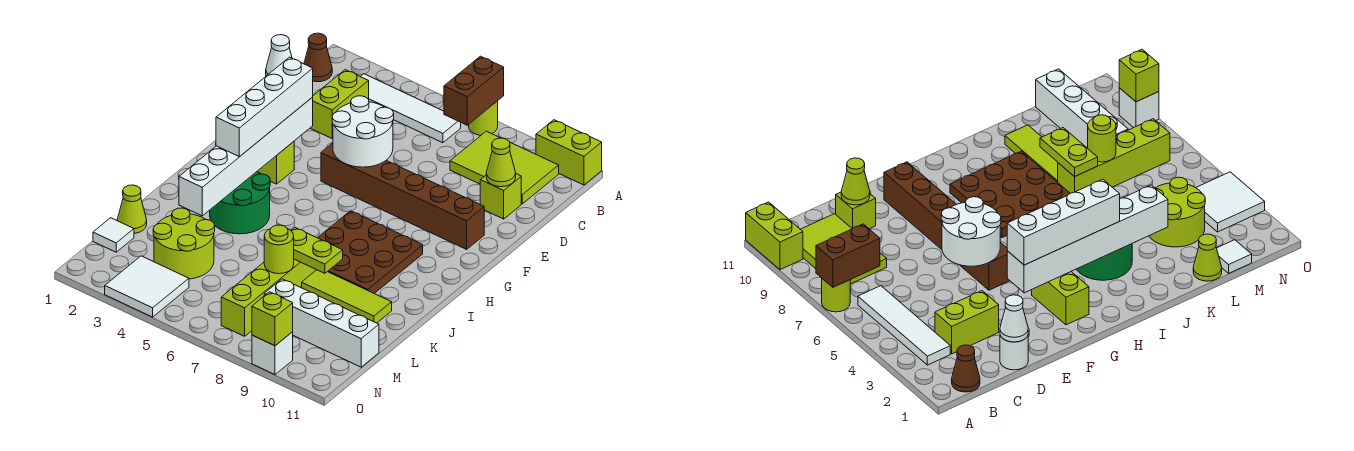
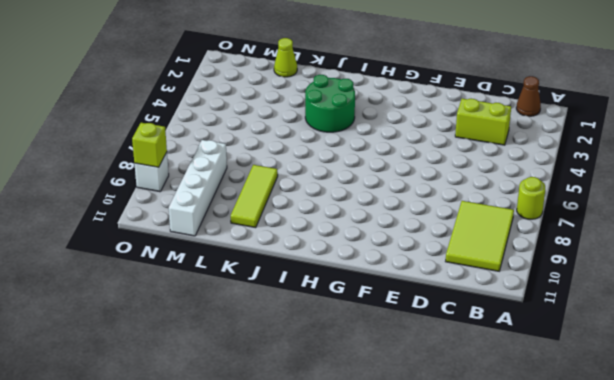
none -> lime brick A10:A11 level 1
none -> white tile B3:B6 level 1
none -> white round brick D1 level 1

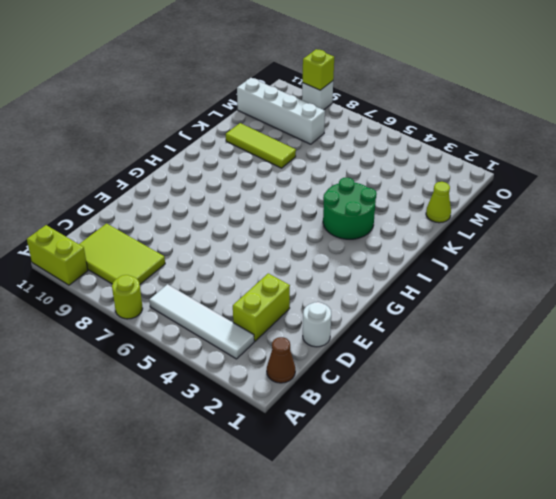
none -> lime brick D10 level 1
none -> brown brick F5:F10 level 1
none -> lime brick G2:G3 level 1

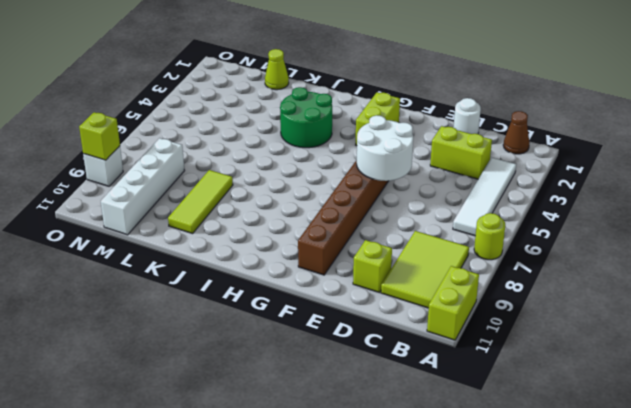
none -> brown plate H7:J9 level 1
none -> lime brick K7:N7 level 1
none -> lime round brick L3:M4 level 1

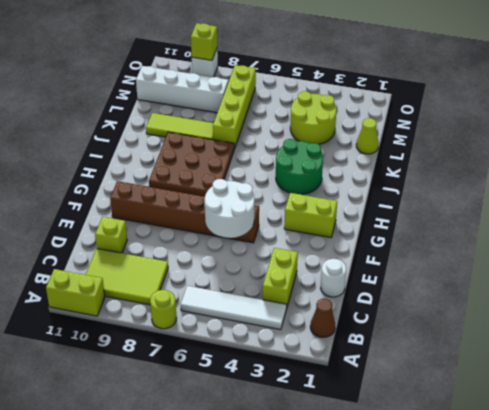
none -> white tile M1 level 1
none -> white tile N3:O4 level 1
none -> brown brick A7:B7 level 2

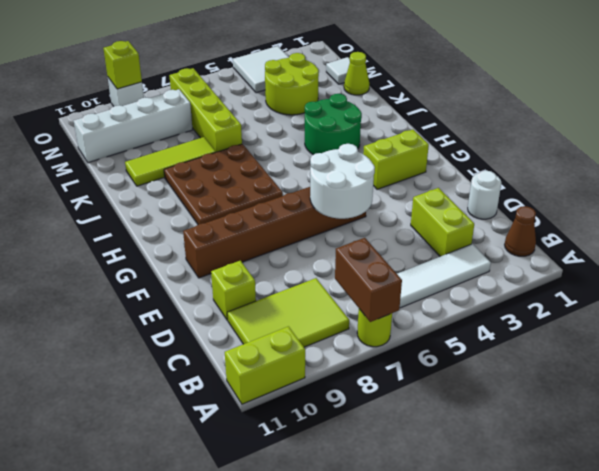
none -> white cone D1 level 2
none -> lime cone D10 level 2
none -> white brick F3:K3 level 2

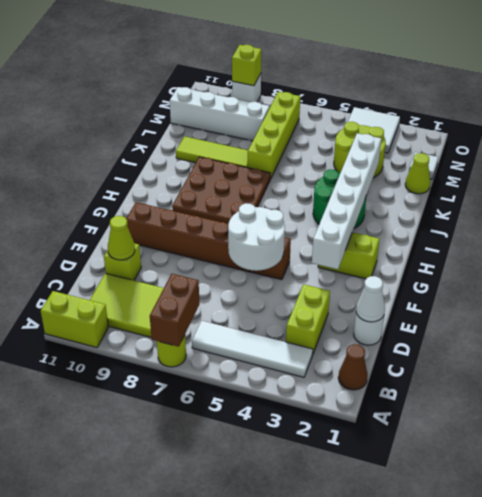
none -> lime plate K7:K8 level 2
none -> lime round brick L7 level 2
none -> white brick F3:I3 level 3

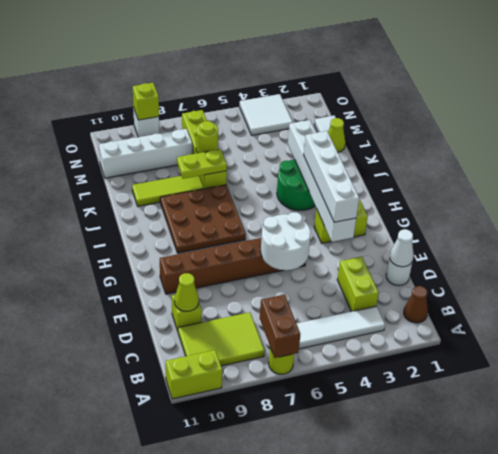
none -> lime round brick L3:M4 level 1

